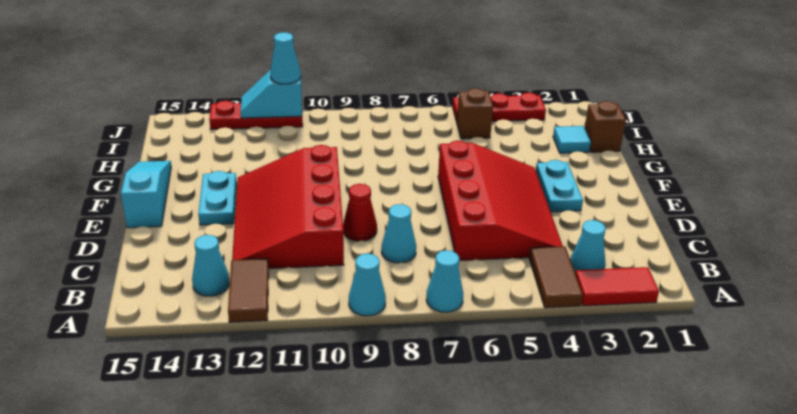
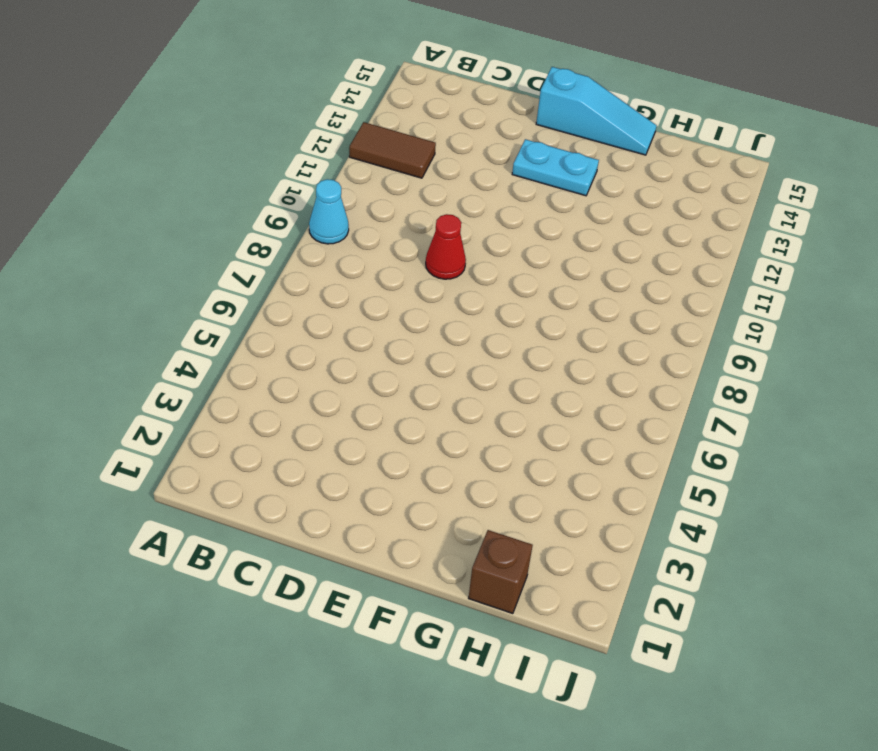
none -> red tile A2:A3 level 1
none -> brown tile A4:B4 level 1
none -> cyan cone A7 level 1

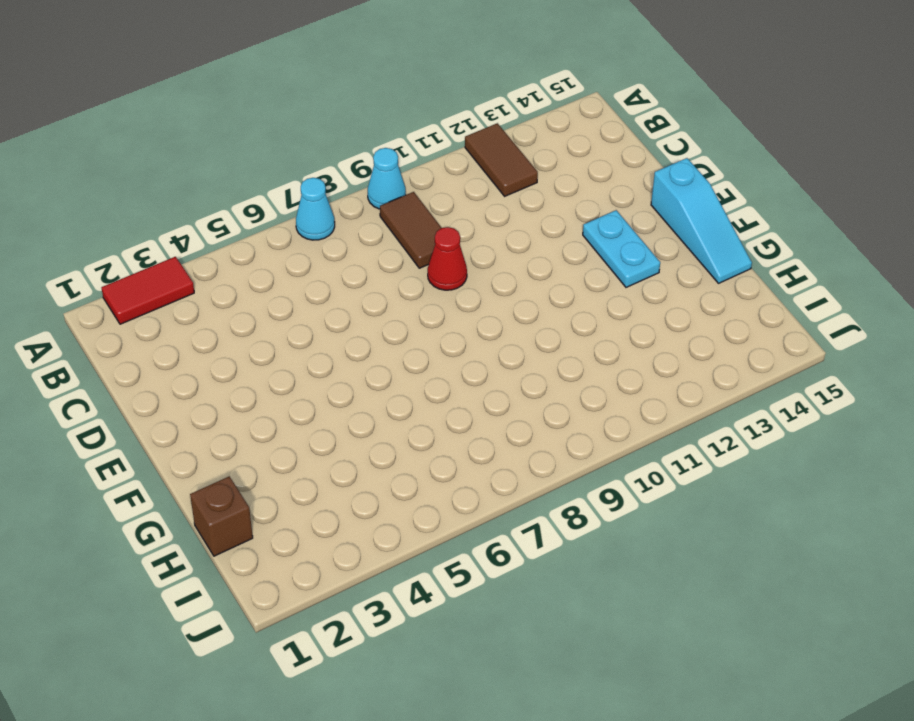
brown tile B9:C9 level 1 -> brown tile A4:B4 level 1
none -> cyan cone B3 level 1
none -> cyan cone B13 level 1
none -> red slope C4:F6 level 1 top 6

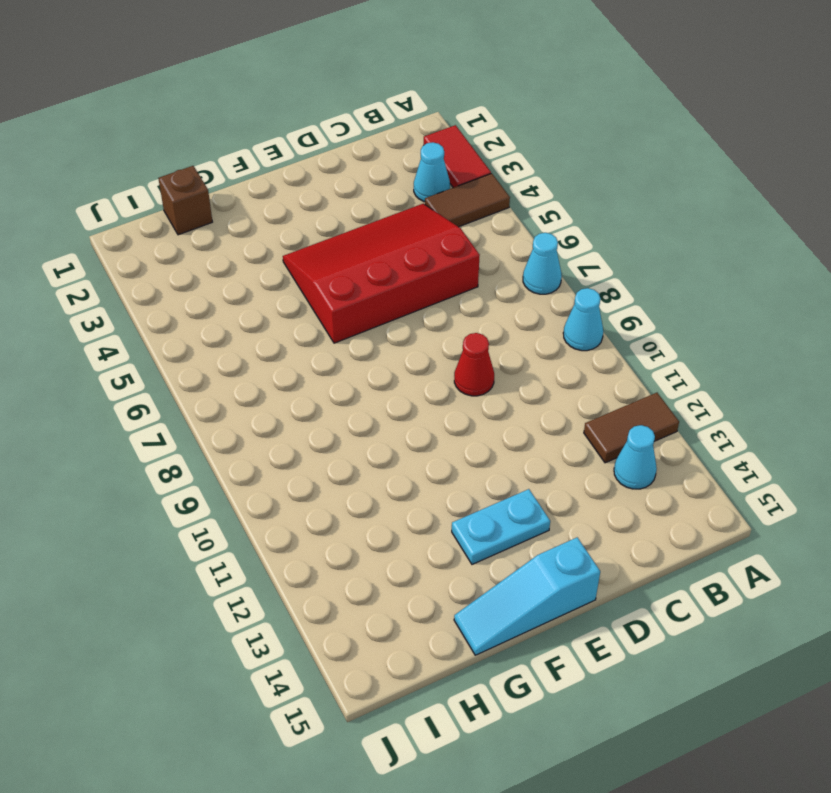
none -> cyan cone C8 level 1
none -> red slope C10:F12 level 1 top 10
none -> cyan plate E3:F3 level 1

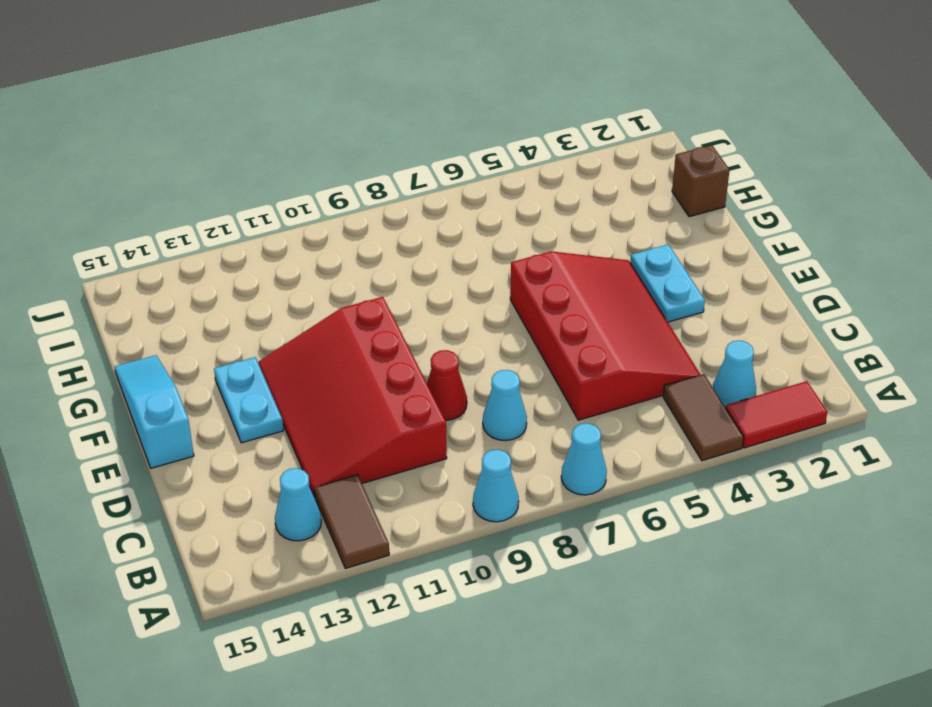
none -> cyan tile H2 level 1
none -> brown brick I5 level 1
none -> red plate J3:J5 level 1

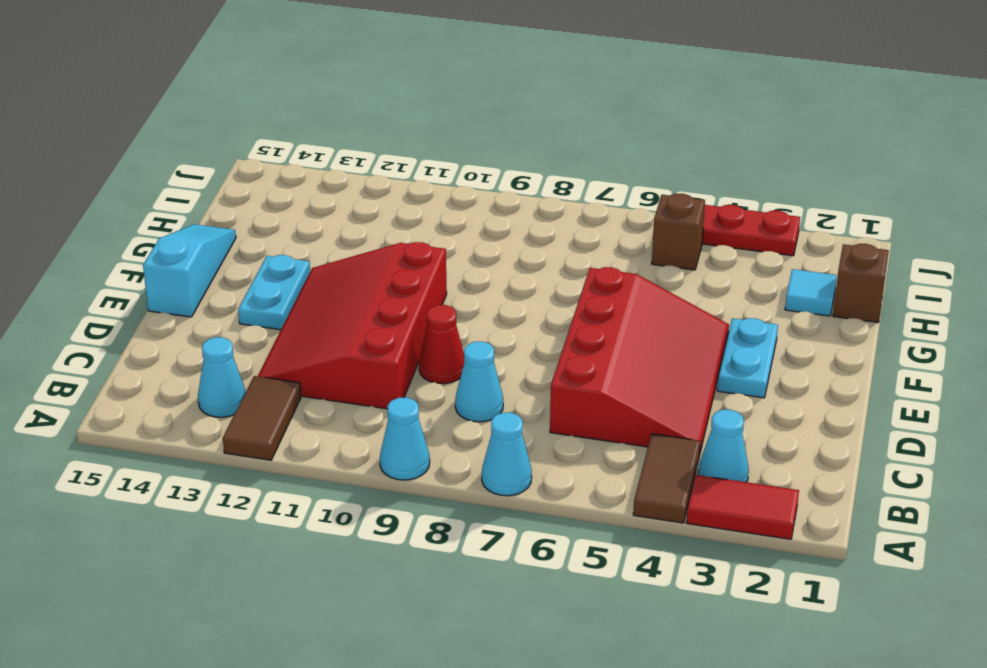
none -> red plate J11:J13 level 1
none -> cyan slope J11:J12 level 2 top 11
none -> cyan cone J11 level 3

